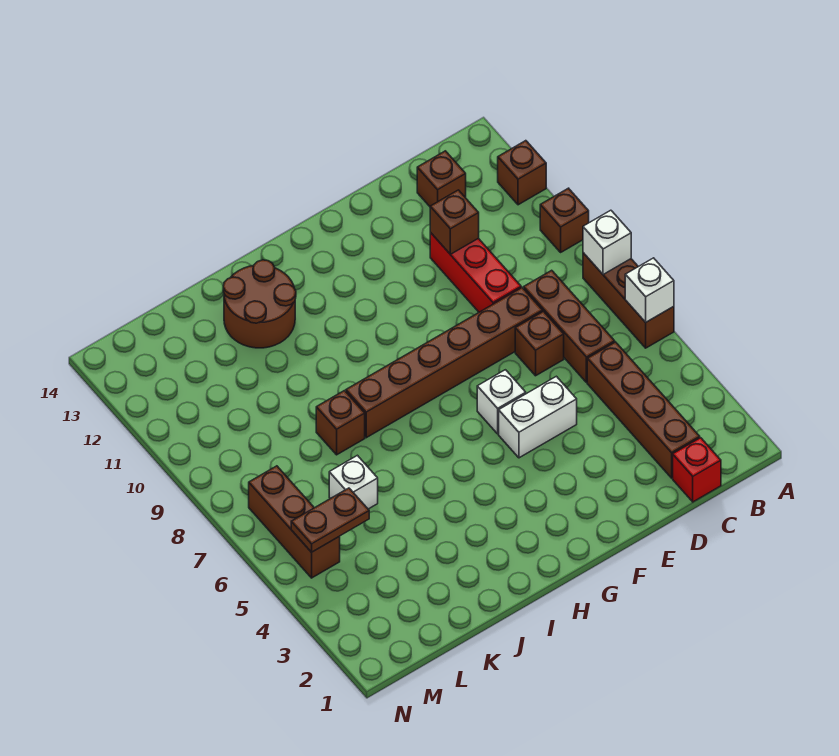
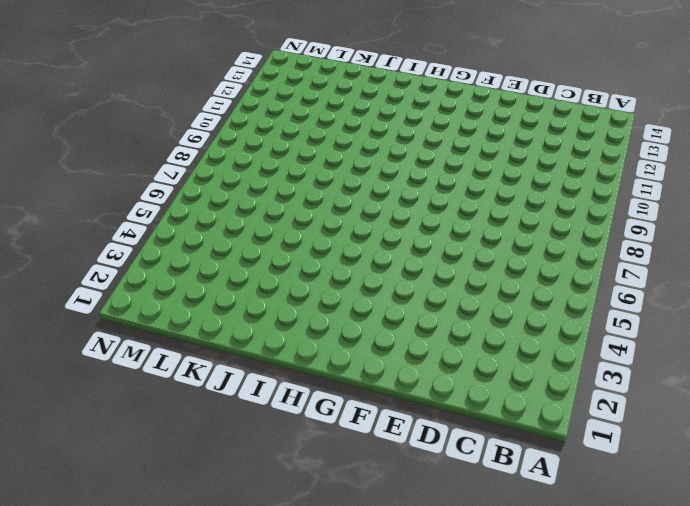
none -> brown brick A6:A8 level 1
none -> brown brick A10 level 1
none -> brown brick A12 level 1

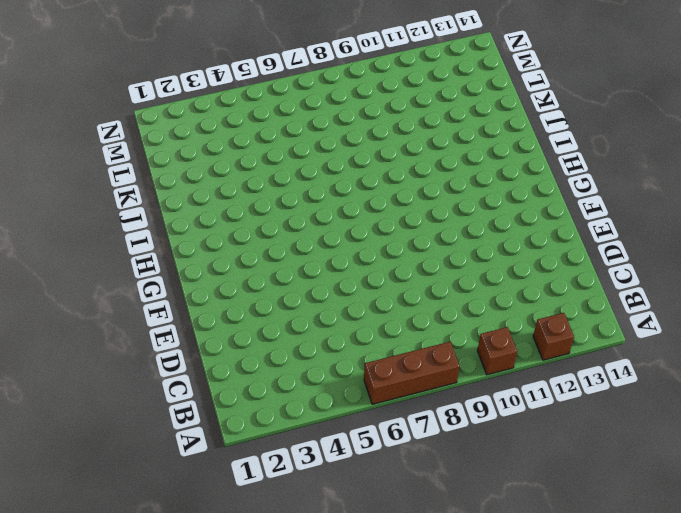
none -> red brick C1 level 1
none -> brown brick C2:C5 level 1
none -> brown brick C6:C8 level 1

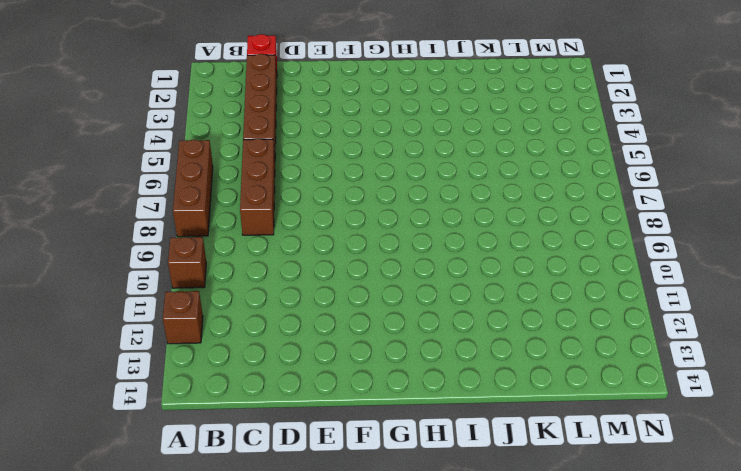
none -> brown brick C13 level 1
none -> brown brick D7 level 1
none -> brown brick D8:I8 level 1

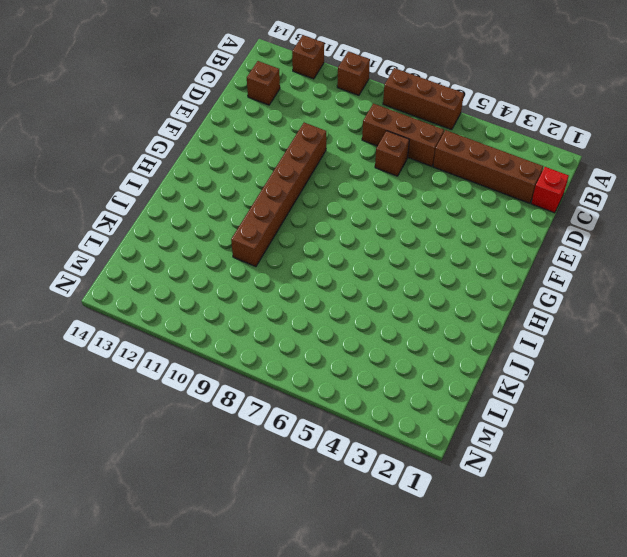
brown brick E10:J10 level 1 -> brown brick D8:I8 level 1
none -> red brick D9:D11 level 1
none -> white brick E5:F5 level 1
none -> white brick F6 level 1

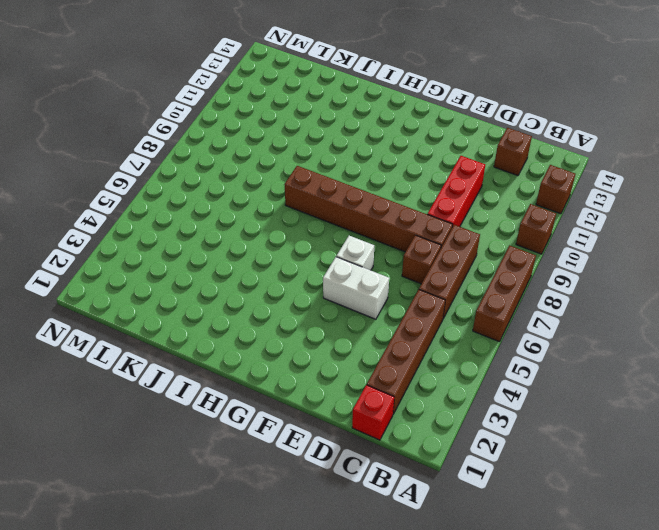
none -> brown round brick I12:J13 level 1
none -> brown brick J8 level 1
none -> white brick K6 level 1

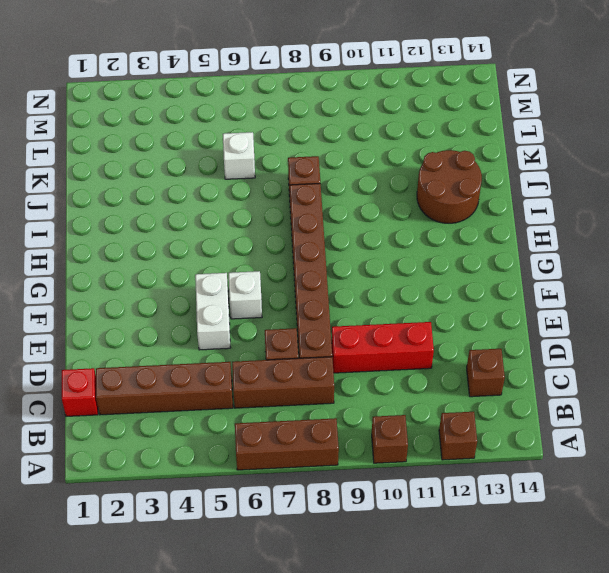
none -> brown brick M5:M7 level 1
none -> white brick A6 level 2
none -> white brick A8 level 2

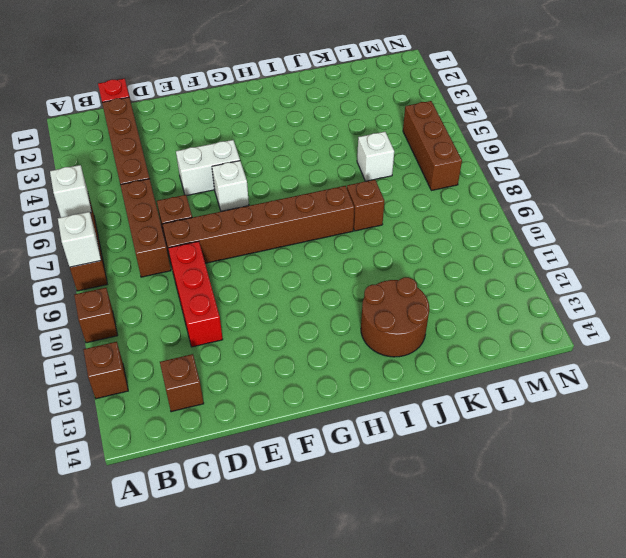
none -> brown brick D11 level 2
none -> brown plate L5:M5 level 2

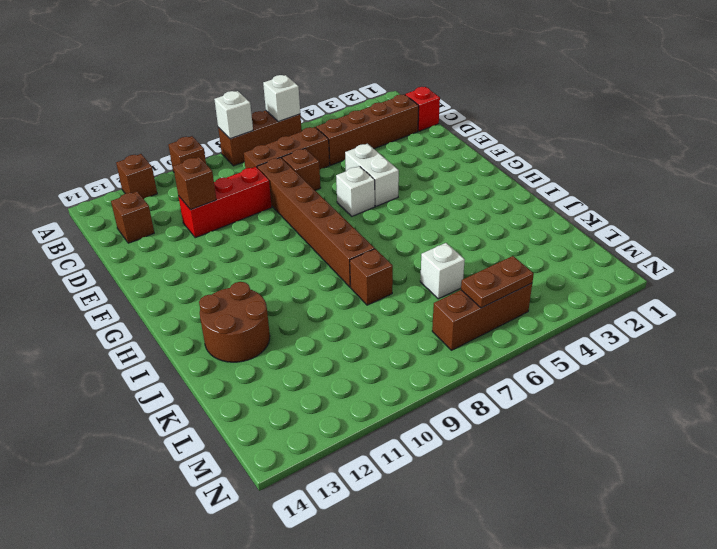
brown plate M5:M6 level 2 -> brown plate L5:M5 level 2

